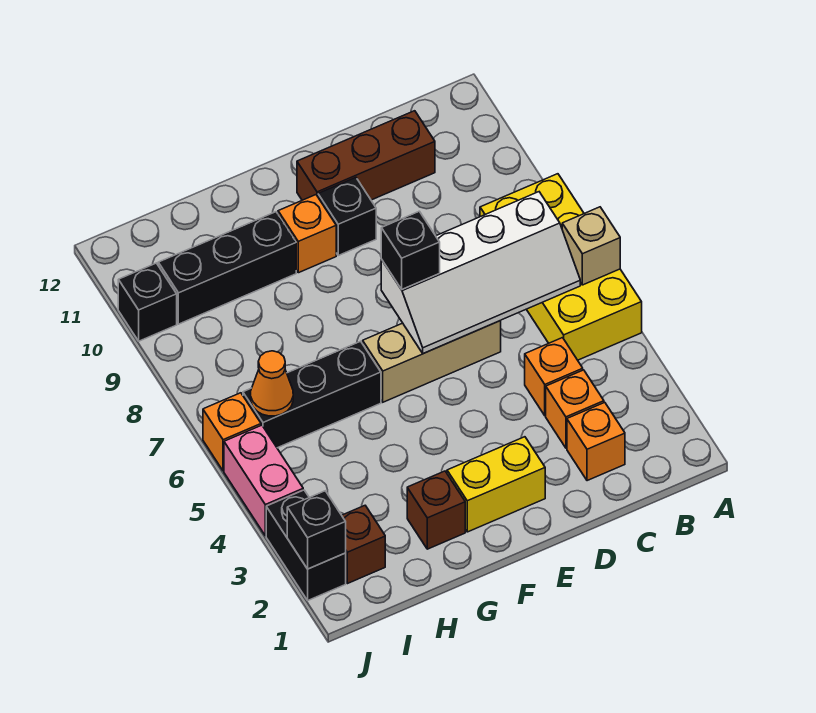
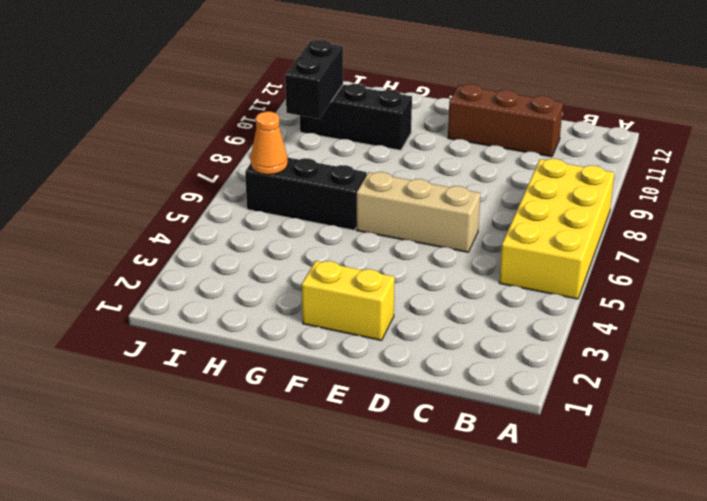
black brick I9:I10 level 2 -> black brick J2:J3 level 1
none -> orange brick C2 level 1
none -> orange brick C3 level 1
none -> orange brick C4 level 1

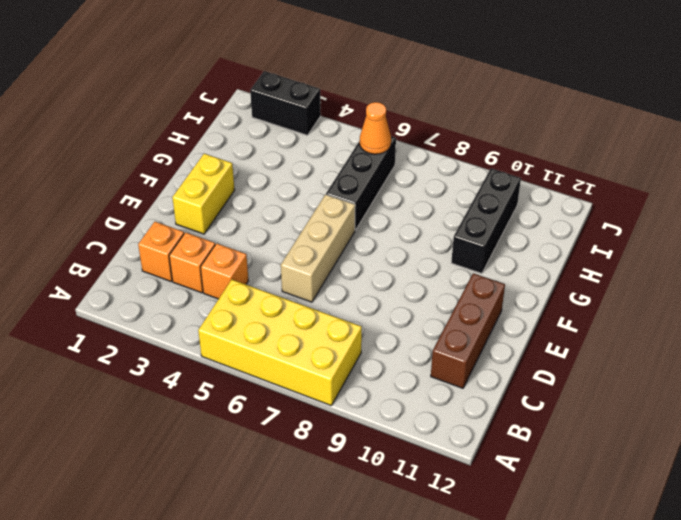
none -> black brick E10 level 1
none -> orange brick F10 level 1
none -> brown brick G2 level 1

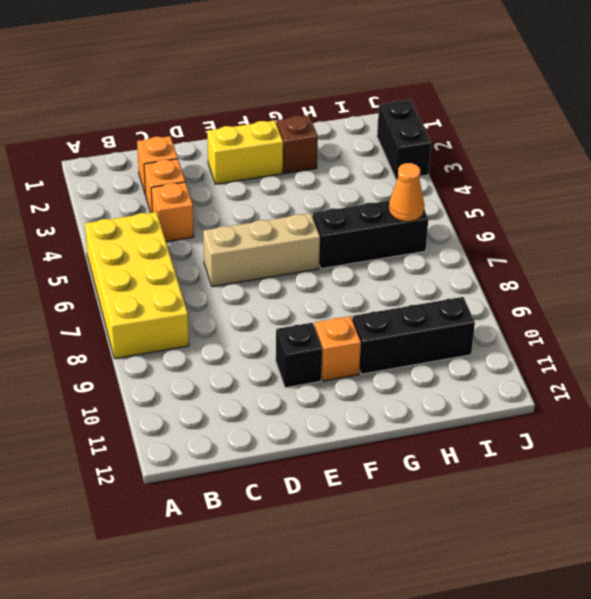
none -> brown brick C11:E11 level 1
none -> brown brick I2 level 1
none -> pink brick J4:J5 level 1

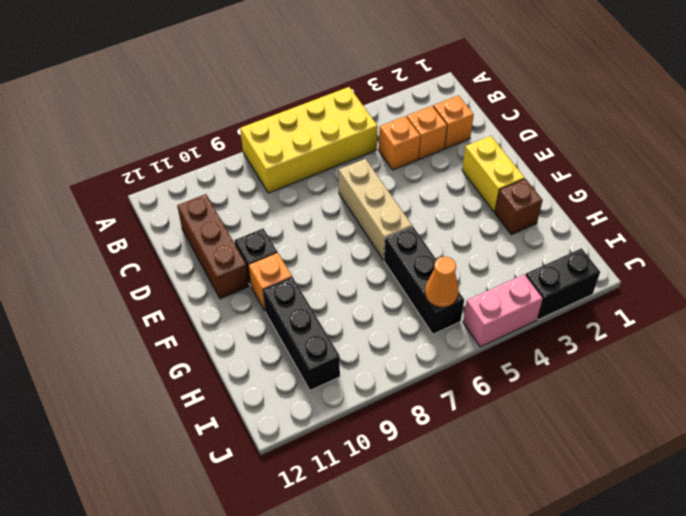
none -> brown brick I2 level 1
none -> orange brick J6 level 1
none -> black brick J10 level 1

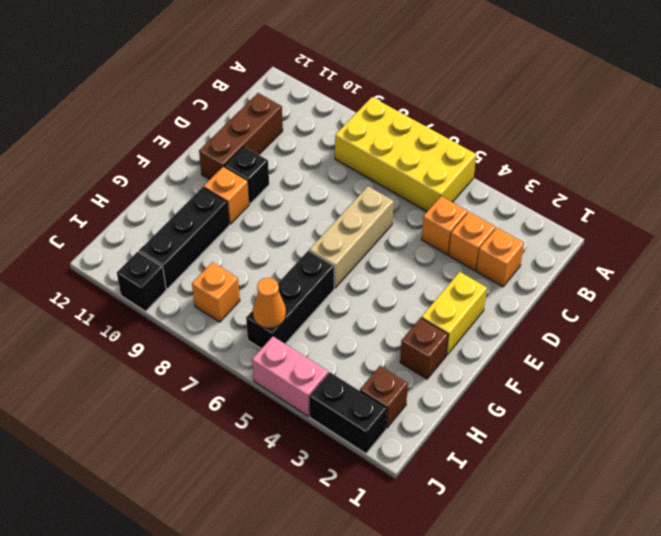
orange brick I8 level 1 -> orange brick J6 level 1
none -> tan brick A6 level 2
none -> white slope B6:E7 level 2 top 7
none -> black brick J2 level 2

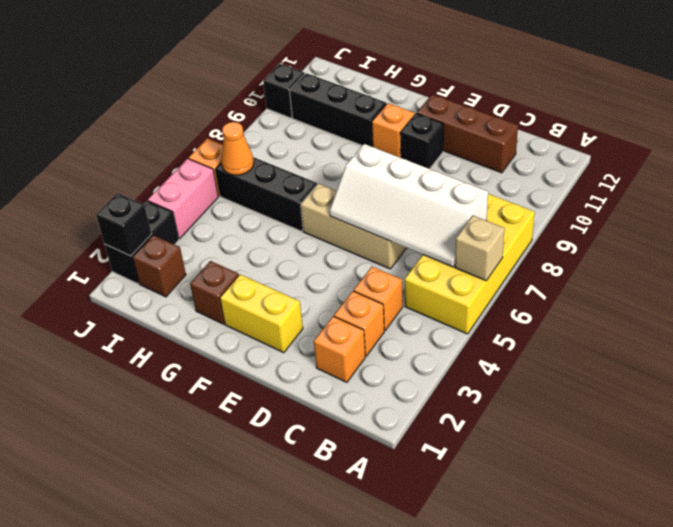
none -> black brick E7 level 3

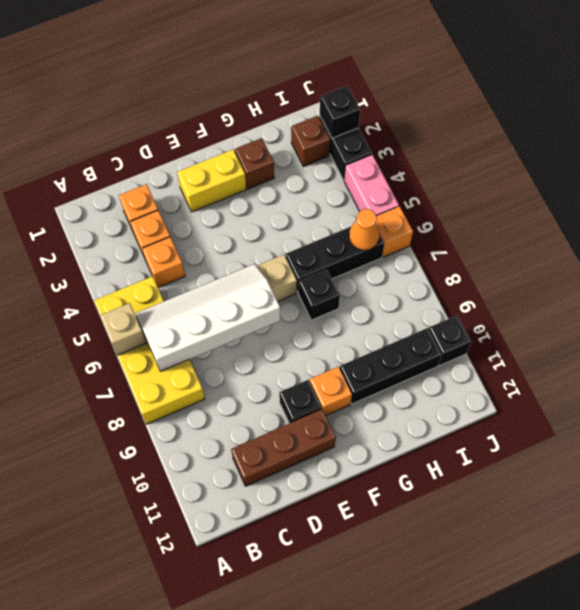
black brick G7 level 1 -> black brick E7 level 3

